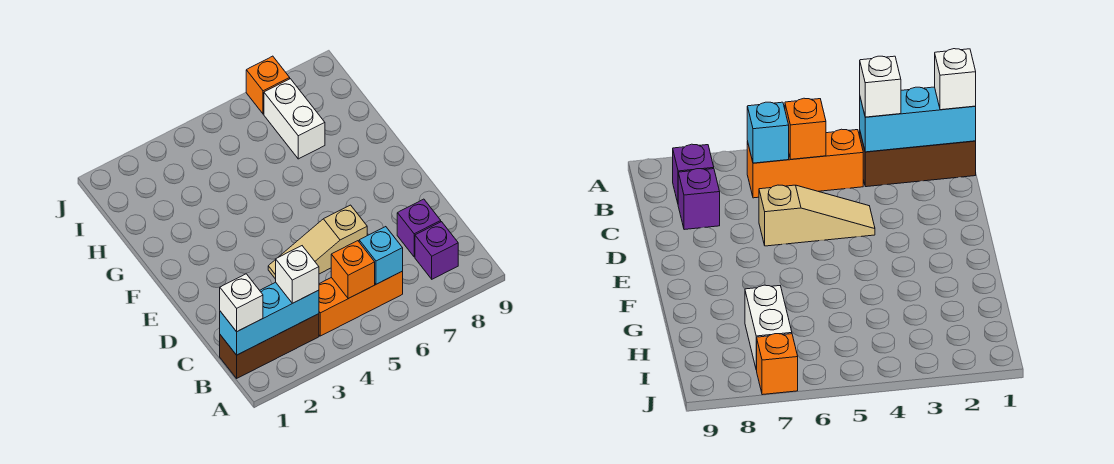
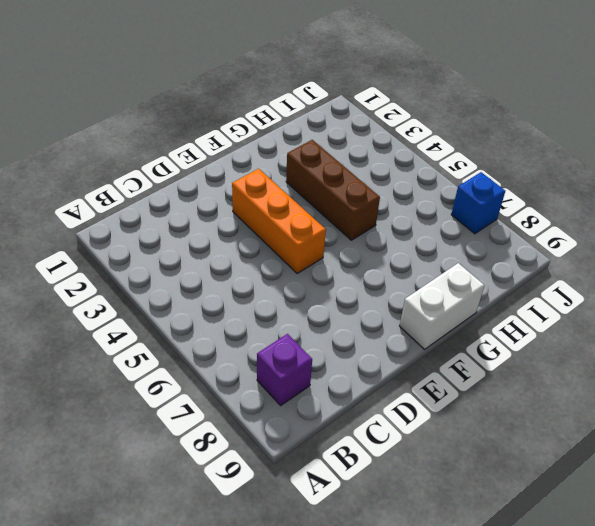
orange brick E3:E5 level 1 -> orange brick B4:B6 level 1
white brick F9:G9 level 1 -> white brick H7:I7 level 1
brown brick G3:G5 level 1 -> brown brick B1:B3 level 1
blue brick J7 level 1 -> orange brick J7 level 1
none -> purple brick C8 level 1
none -> tan slope D4:D6 level 1 top 6
none -> cyan brick B1:B3 level 2

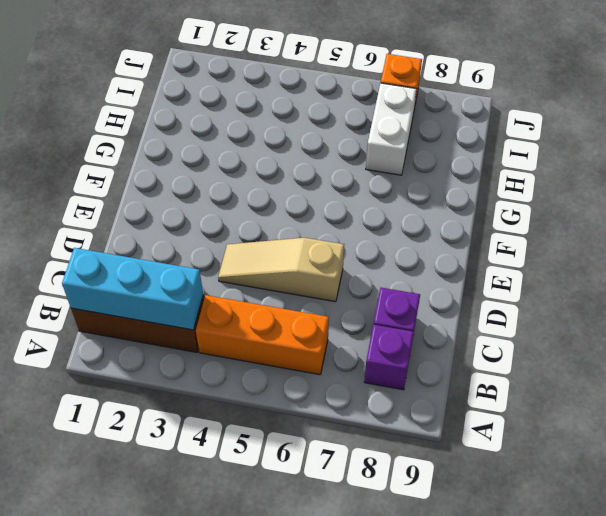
none -> orange brick B5 level 2
none -> cyan brick B6 level 2
none -> white brick B1 level 3

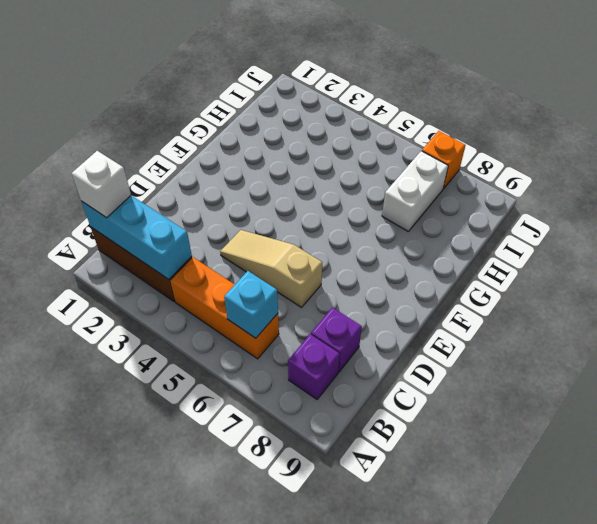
none -> orange brick B5 level 2
none -> white brick B3 level 3

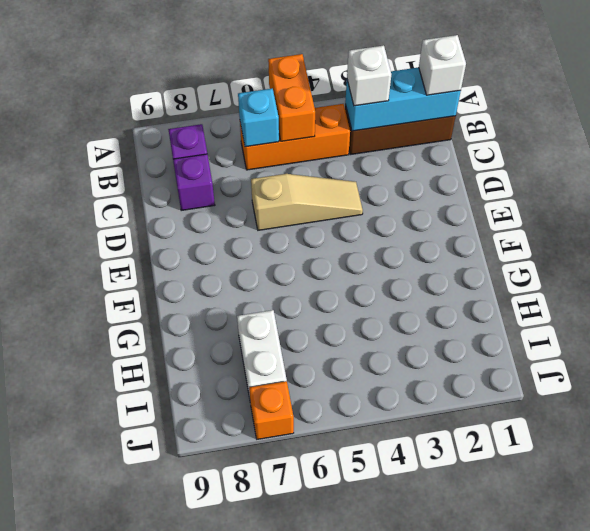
orange brick A5:B5 level 2 -> orange brick B5 level 2

